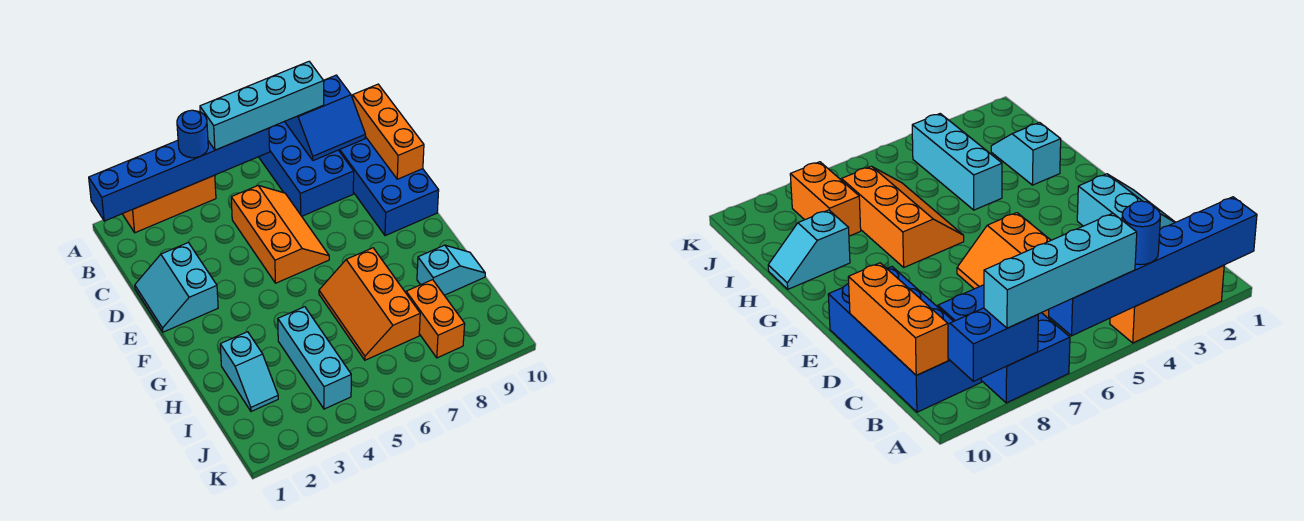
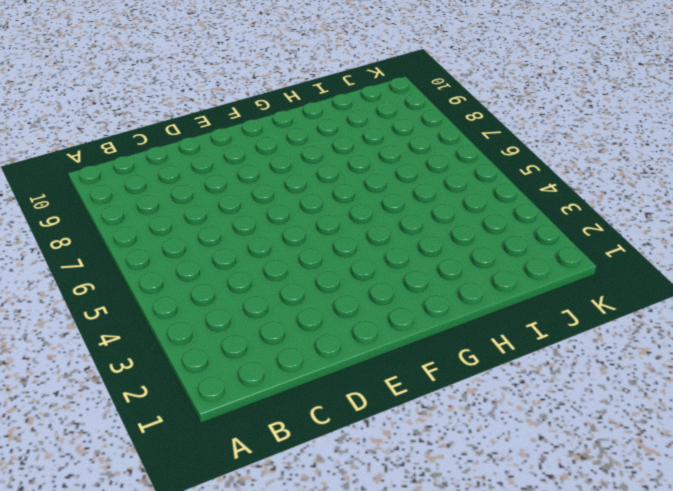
none -> orange brick A2:A4 level 1
none -> blue brick A7:C8 level 1
none -> blue brick B9:E10 level 1

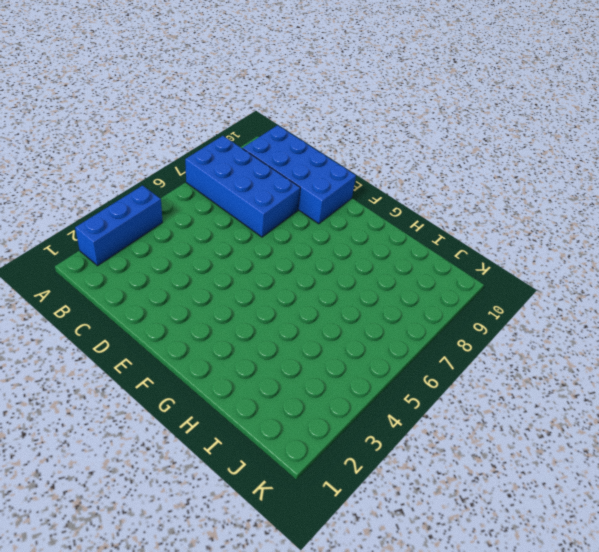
blue brick A2:A4 level 1 -> orange brick A2:A4 level 1
blue brick A7:D8 level 1 -> blue brick A7:C8 level 1
none -> orange slope C5:E6 level 1 top 5
none -> cyan slope D1:E2 level 1 top 2
none -> orange slope G6:I7 level 1 top 7

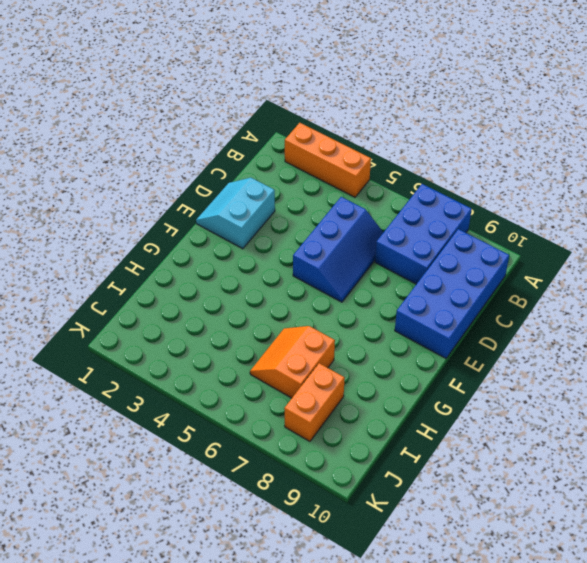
blue slope C5:E6 level 1 top 5 -> orange slope C5:E6 level 1 top 5
orange slope H6:I7 level 1 top 7 -> orange slope G6:I7 level 1 top 7
none -> cyan slope H2:I2 level 1 top H
none -> cyan brick H4:J4 level 1
none -> cyan slope H9:H10 level 1 top 9

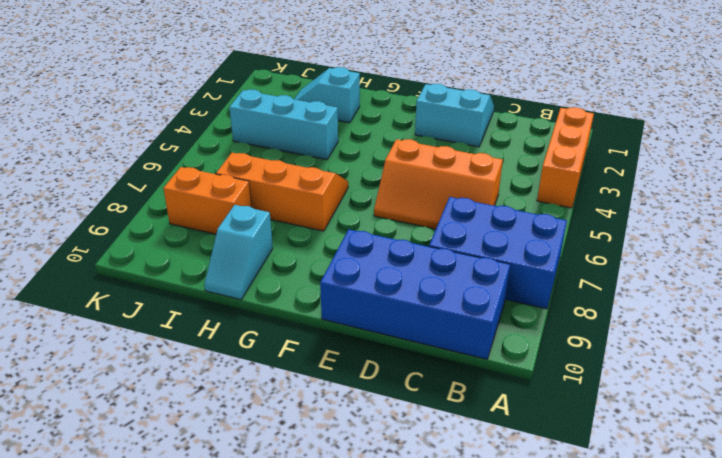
none -> blue brick A1:A6 level 2
none -> blue slope A8:B9 level 2 top A
none -> orange brick B10:D10 level 2

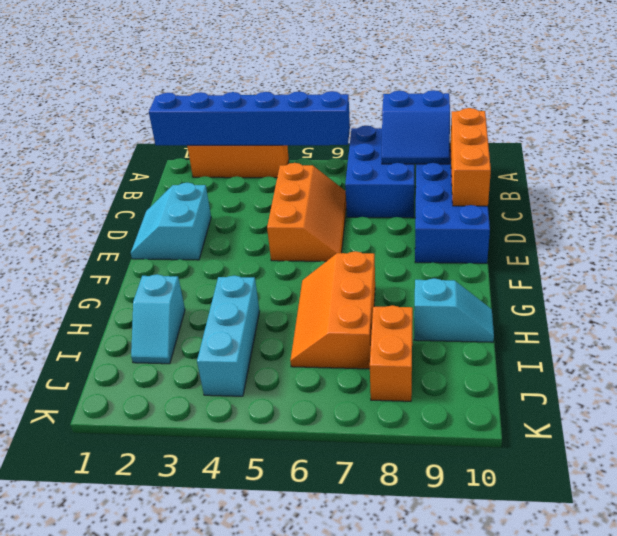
none -> blue round brick A4 level 3
none -> cyan brick A5:A8 level 3

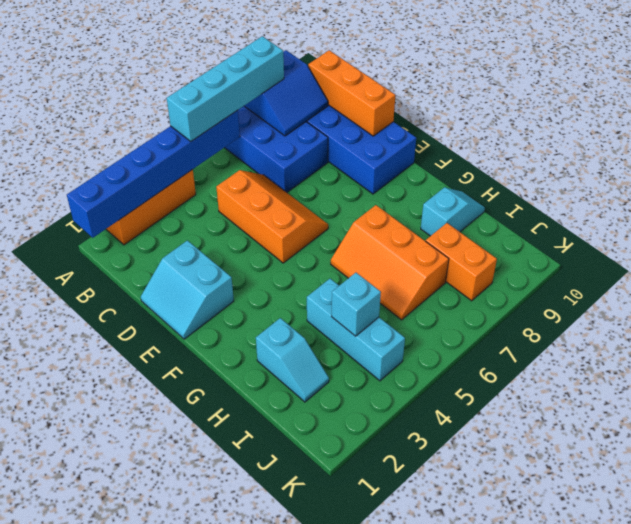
cyan brick I4 level 2 -> none
none -> blue round brick A4 level 3

